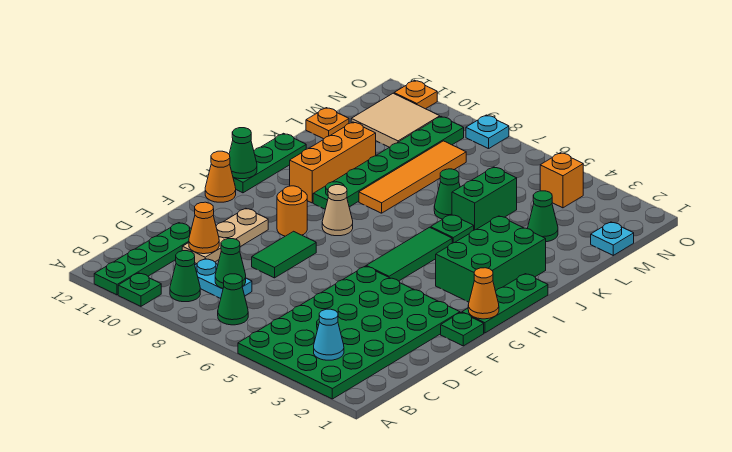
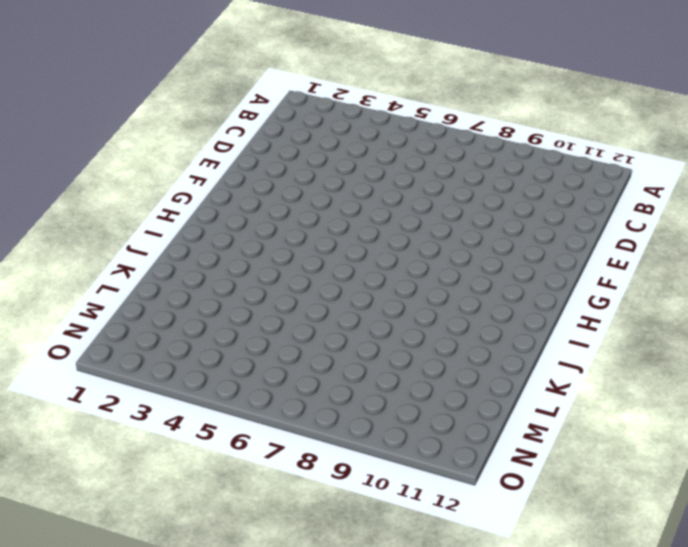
none -> green plate A2:F5 level 1
none -> green plate A10 level 1
none -> green plate A11:D11 level 1
none -> green cone B7 level 1

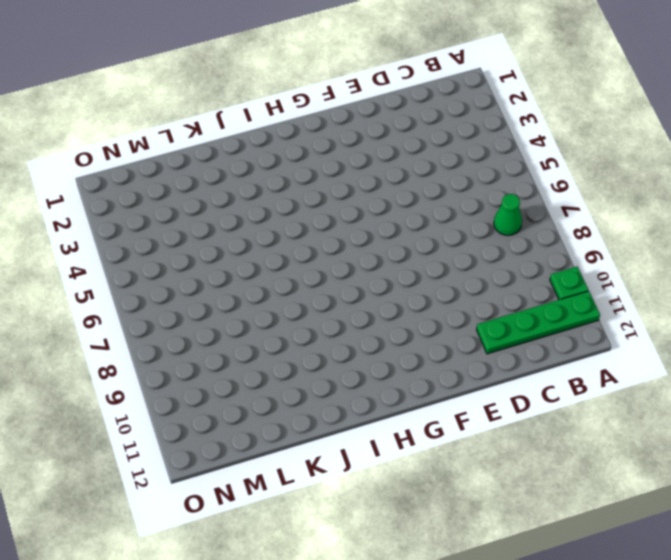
none -> green plate A2:F5 level 1
none -> green cone B9 level 1
none -> cyan plate C8:C9 level 1
none -> tan plate D10:F10 level 1

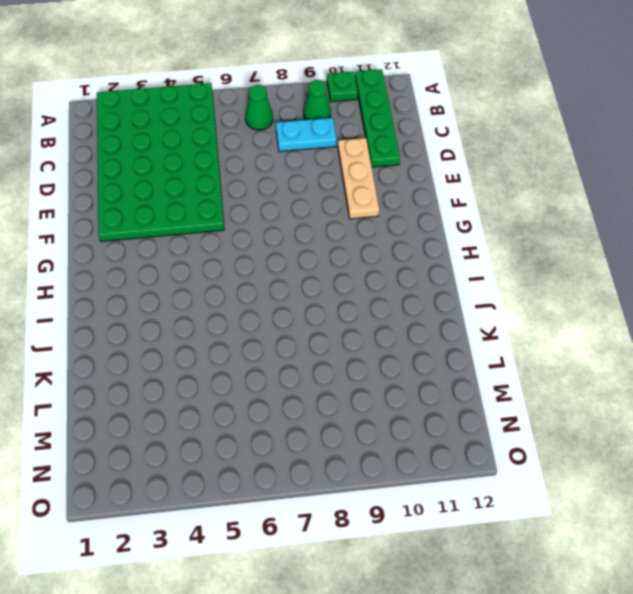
none -> green tile E8:F8 level 1
none -> green plate F1 level 1
none -> green plate G1:I1 level 1
none -> green tile G5:I5 level 1

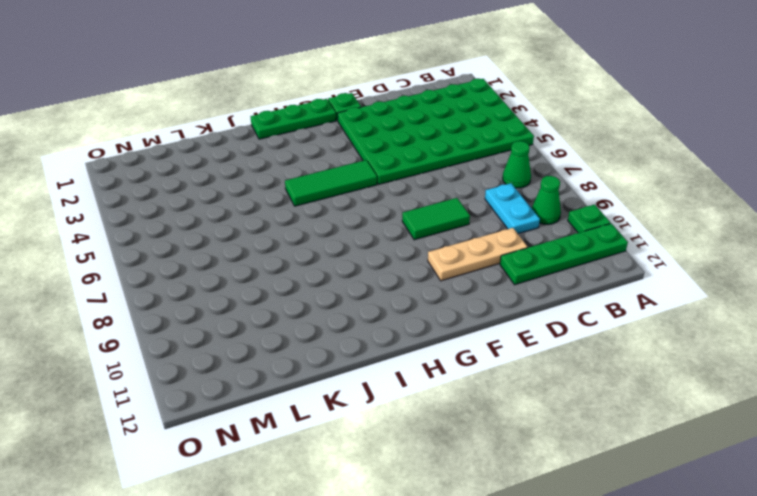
none -> orange round brick G9 level 1
none -> orange cone G12 level 1
none -> green brick H2:J3 level 1
none -> tan cone H8 level 1

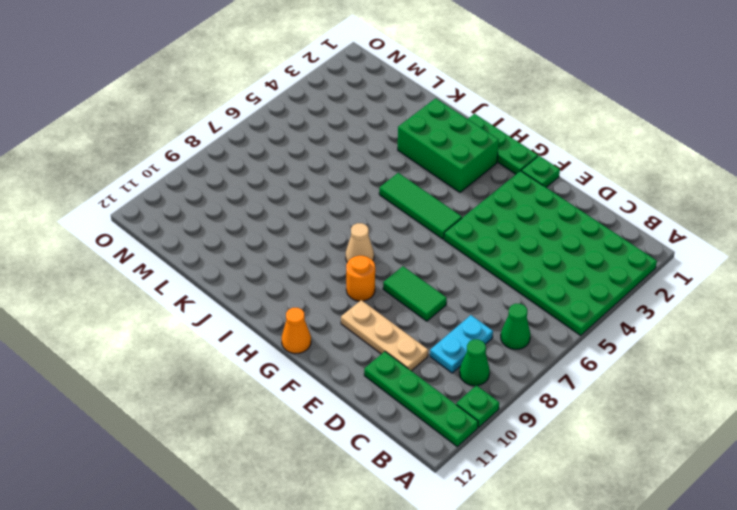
none -> green plate H12:J12 level 1
none -> green plate I9:N9 level 1
none -> orange brick I10:K10 level 1
none -> green plate J5 level 1

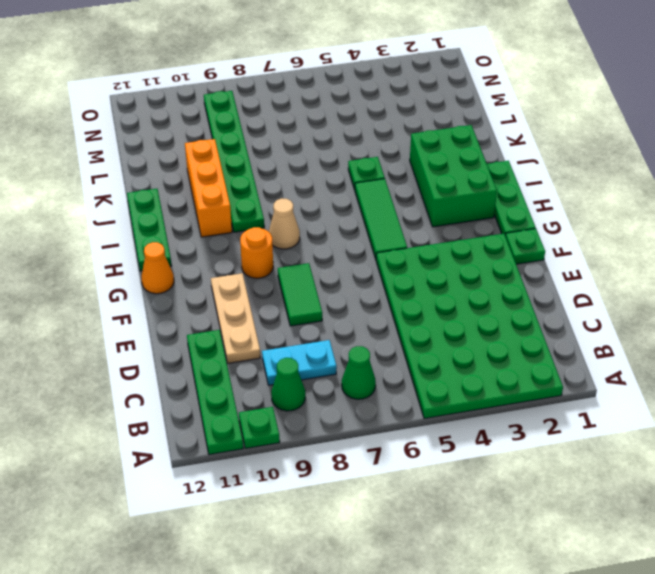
none -> orange tile J8:M8 level 1
none -> green brick K5:L5 level 1
none -> green cone K6 level 1
none -> green cone L3 level 1

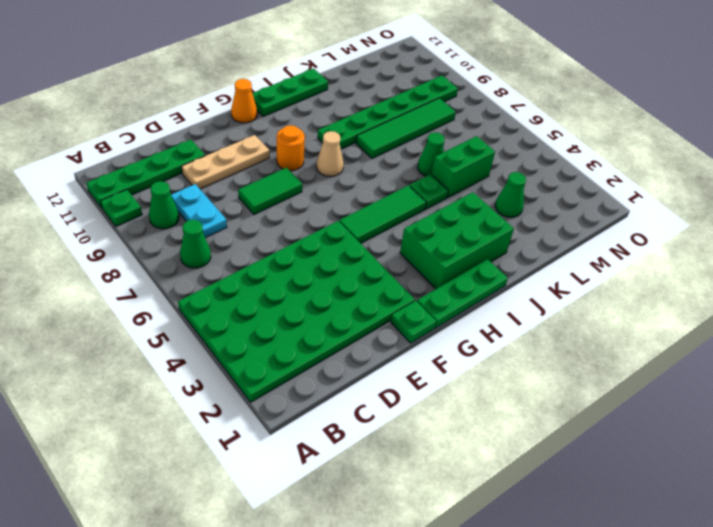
green tile J8:M8 level 1 -> orange tile J8:M8 level 1
none -> orange brick I10:K10 level 1
none -> orange plate L12 level 1
none -> cyan plate M1 level 1
none -> tan tile M10:N11 level 1

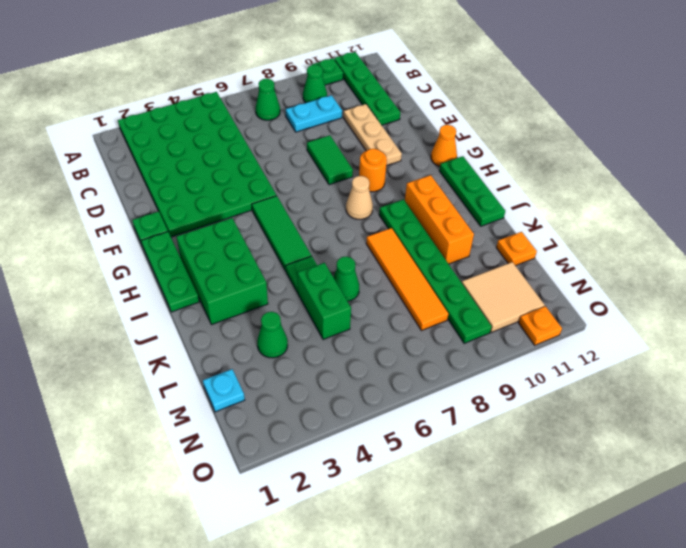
none -> orange brick N4 level 1
none -> cyan plate O8 level 1
none -> cyan cone B3 level 2
none -> green cone C8 level 2

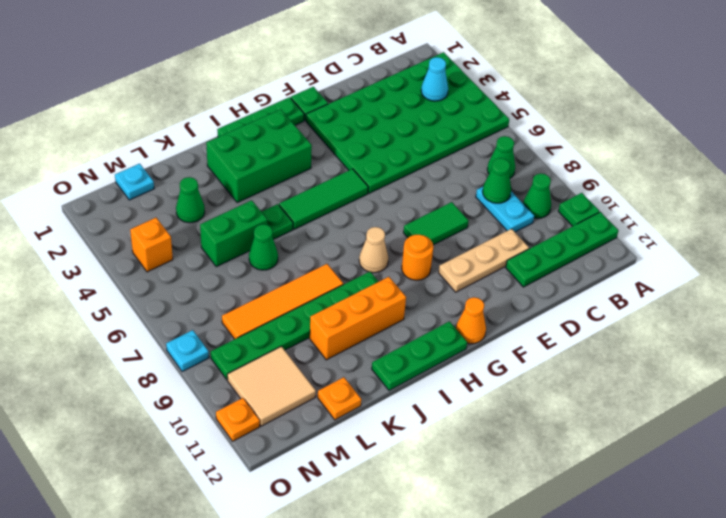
none -> orange cone D10 level 2
none -> orange cone G1 level 2
none -> green cone H12 level 2

